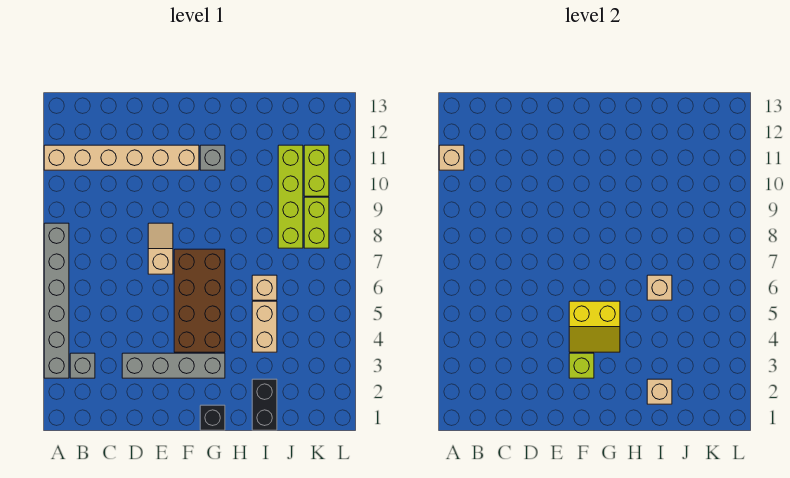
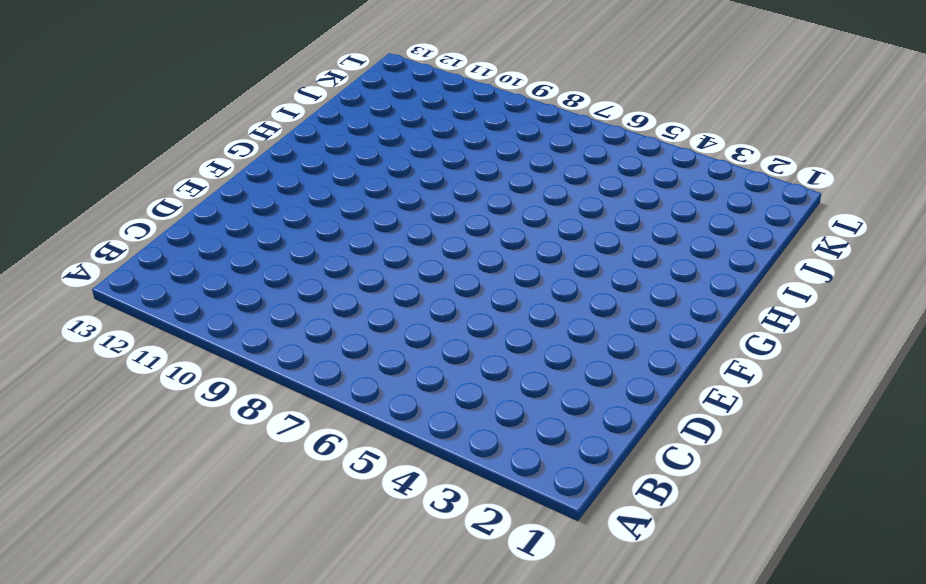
none -> grey brick A3:A8 level 1
none -> tan brick A11:F11 level 1
none -> grey brick B3 level 1

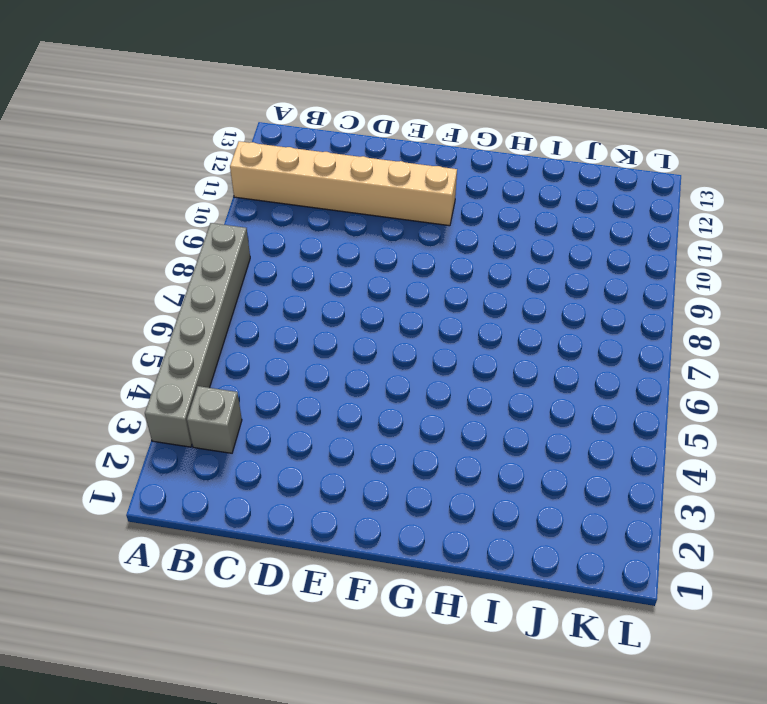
none -> grey brick D3:G3 level 1
none -> tan slope E7:E8 level 1 top 7
none -> brown brick F4:G7 level 1

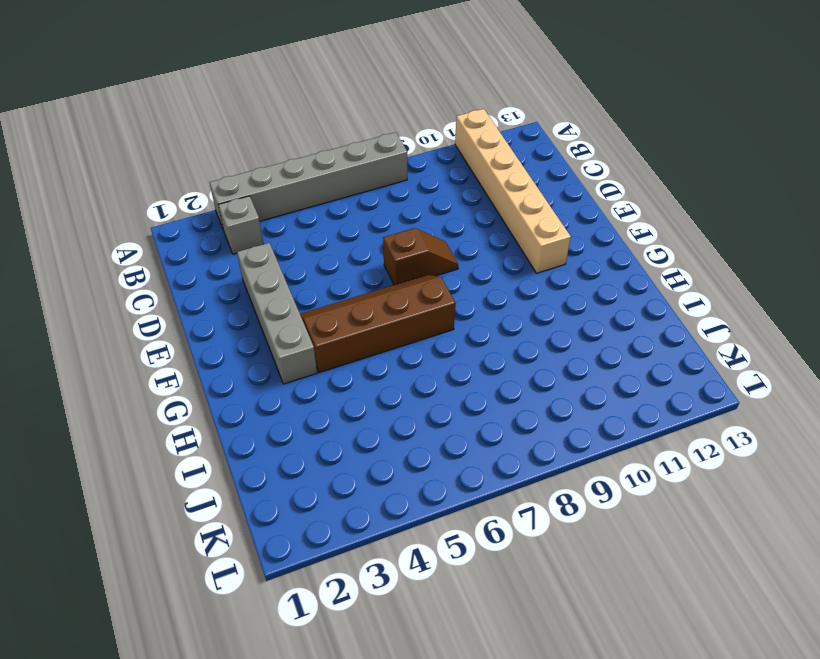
brown slope E7:E8 level 1 top 7 -> tan slope E7:E8 level 1 top 7
brown slope F4:G7 level 1 top G -> brown brick F4:G7 level 1
none -> black brick G1 level 1
none -> grey brick G11 level 1
none -> black brick I1:I2 level 1

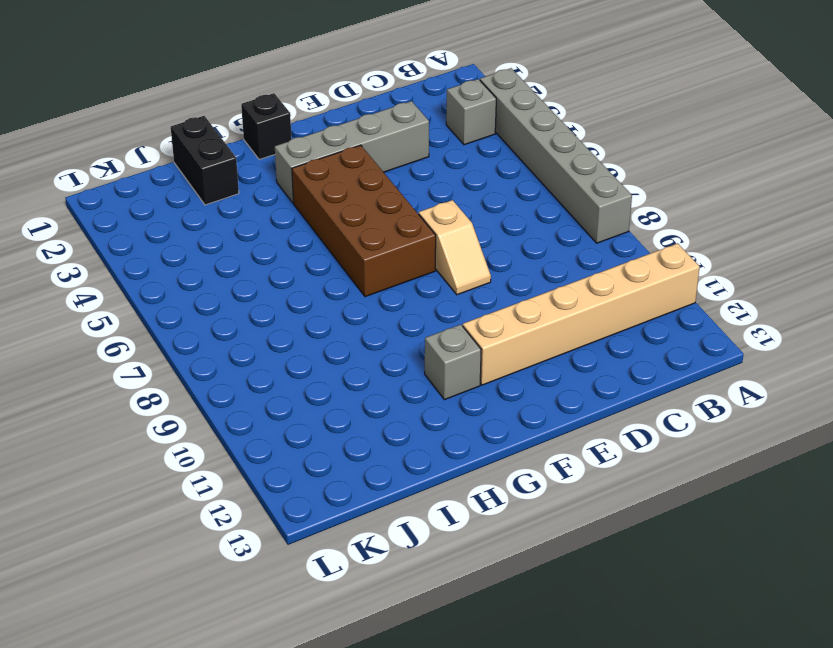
none -> tan brick I4:I5 level 1
none -> tan brick I6 level 1
none -> lime brick J8:J11 level 1

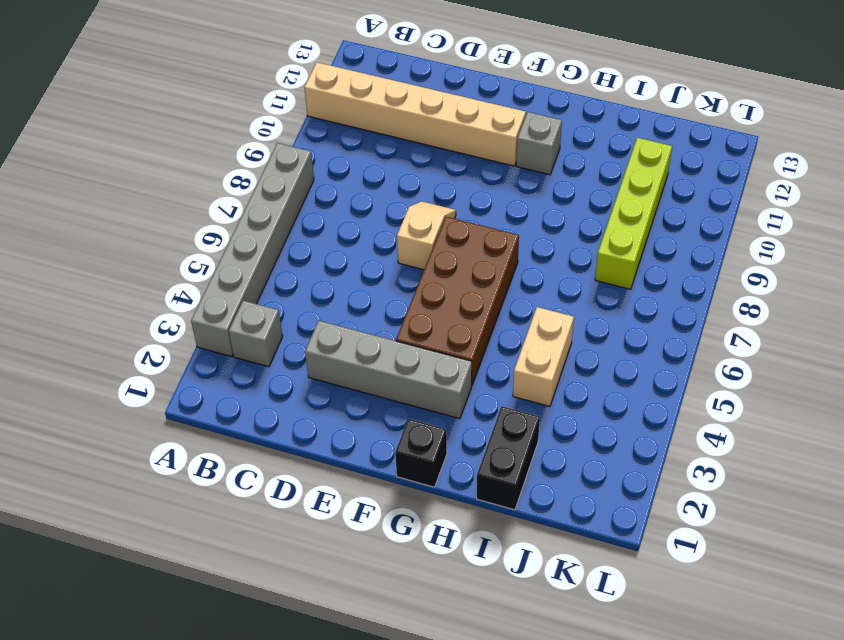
none -> tan brick I6 level 1
none -> lime brick K8:K9 level 1
none -> lime brick K10:K11 level 1

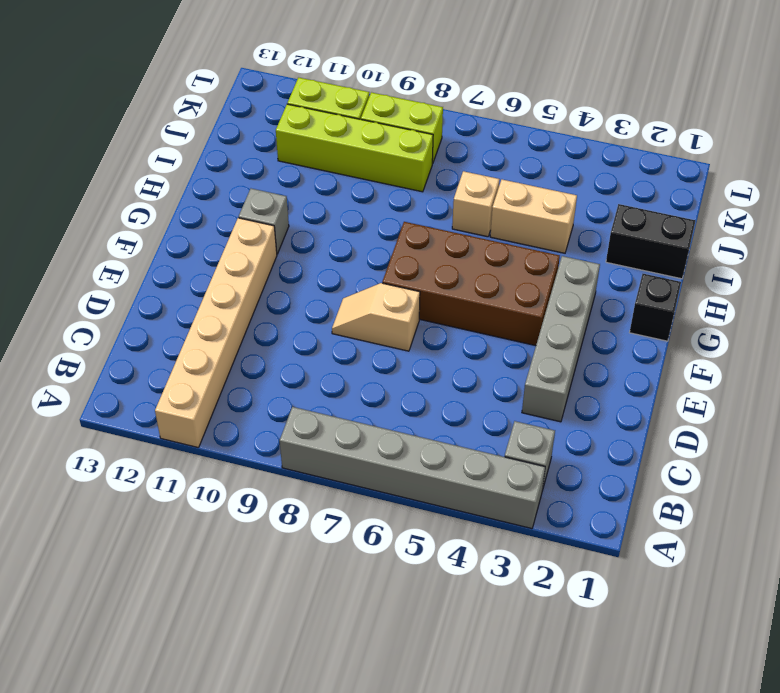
none -> tan brick A11 level 2
none -> lime brick F3 level 2
none -> yellow slope F4:G5 level 2 top 5

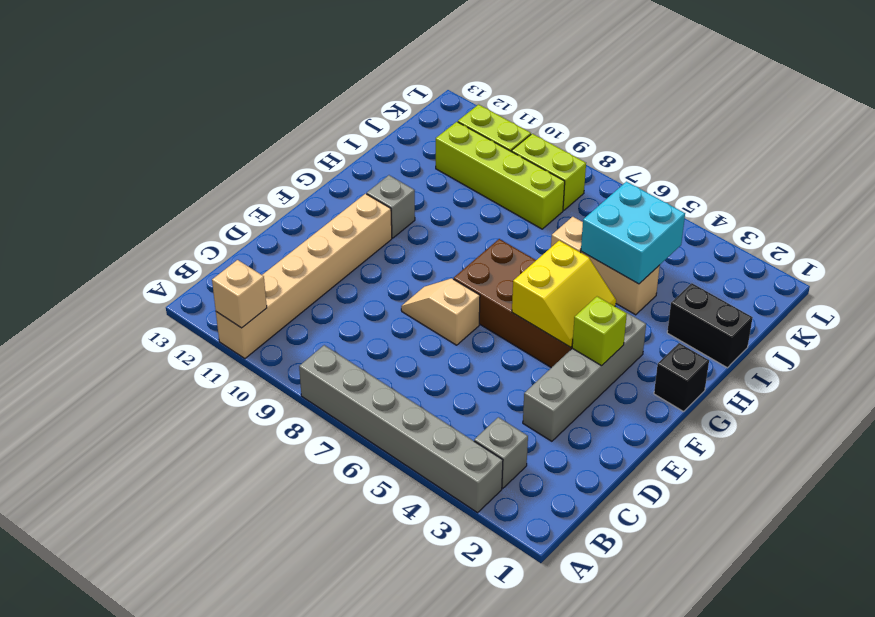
cyan brick I4:J5 level 2 -> none
none -> tan brick I2 level 2
none -> tan brick I6 level 2

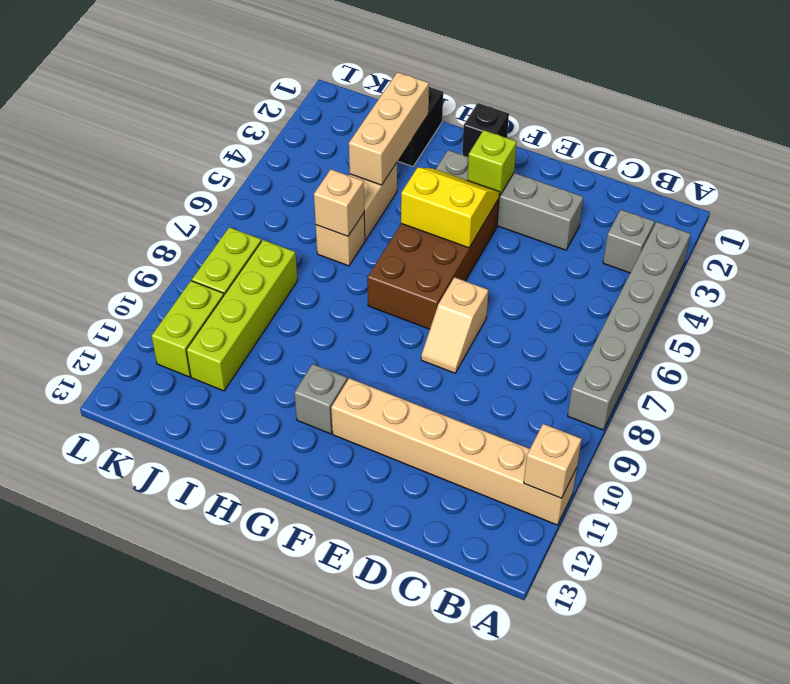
tan brick I2:I4 level 2 -> tan brick I2 level 2

